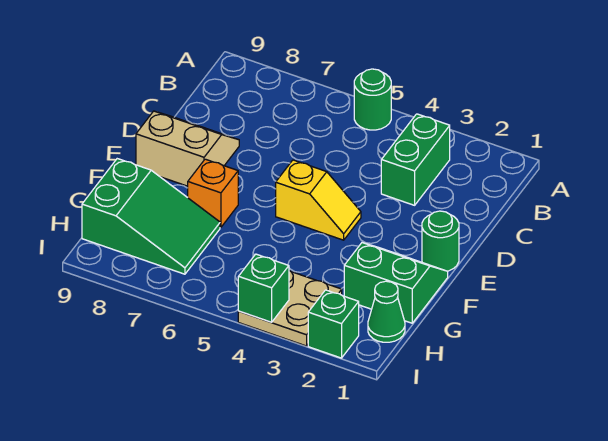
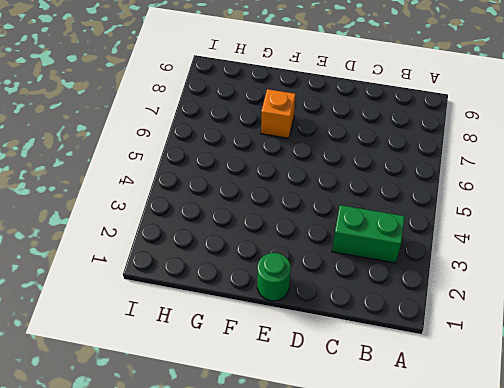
none -> green round brick A5 level 1
none -> tan slope D8:E9 level 1 top E
none -> yellow slope E4:E5 level 1 top 5

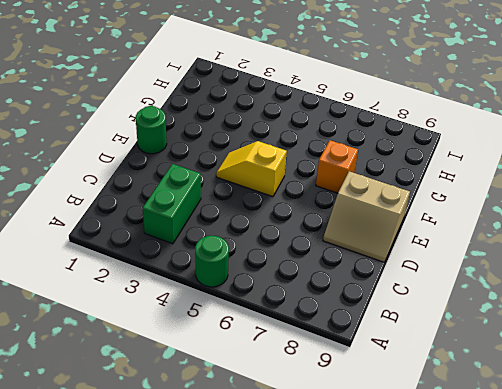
none -> green slope F1:G2 level 1 top G
none -> green slope G7:H9 level 1 top 9
none -> green cone H1 level 1

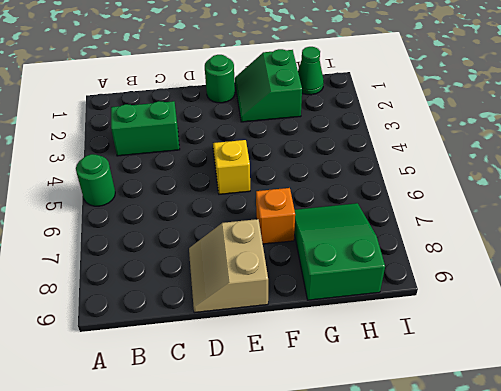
none -> tan plate H3:I4 level 1
none -> green brick I2 level 1
none -> green brick I4 level 2

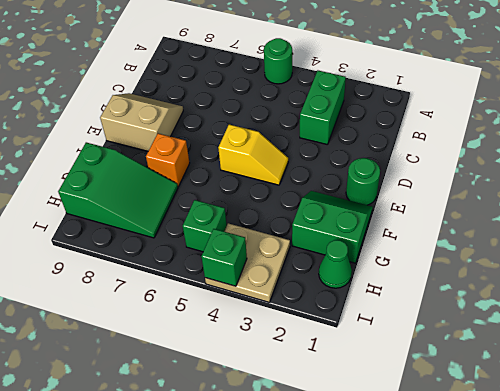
green brick H5 level 1 -> green brick I2 level 1

